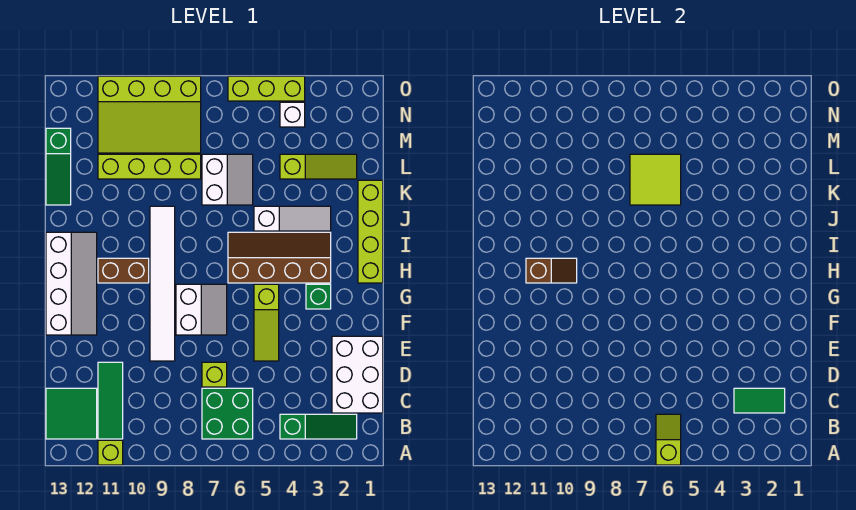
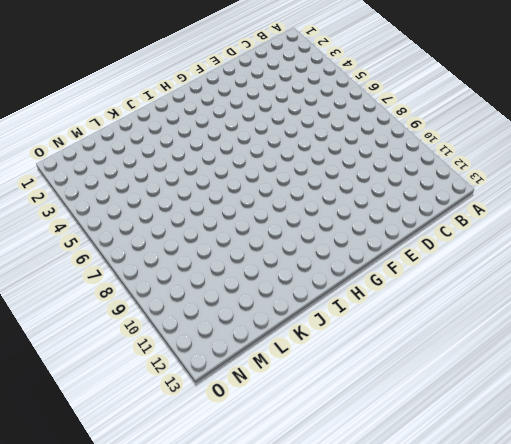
none -> lime brick A11 level 1
none -> green slope B2:B4 level 1 top 4
none -> green brick B6:C7 level 1

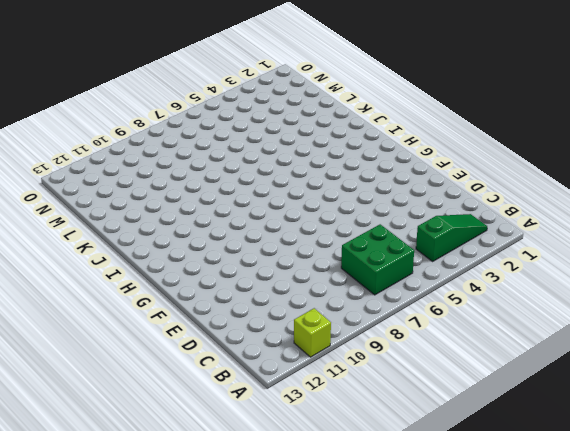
none -> green tile B11:D11 level 1
none -> green tile B12:C13 level 1
none -> white brick C1:E2 level 1

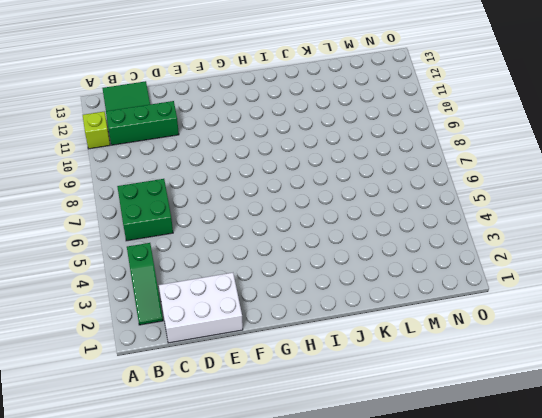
green brick B11:D11 level 1 -> green tile B11:D11 level 1
none -> lime brick D7 level 1
none -> lime slope E5:G5 level 1 top G
none -> white tile E9:J9 level 1

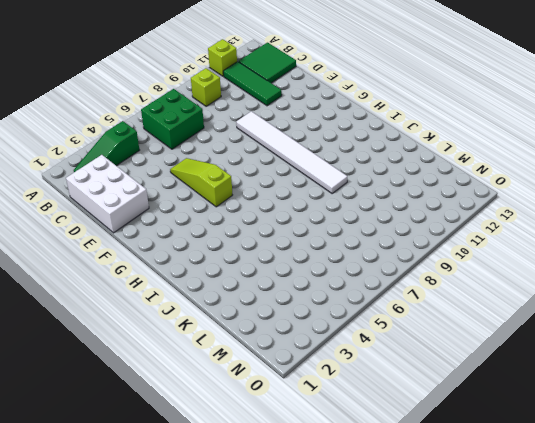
lime brick B9 level 1 -> lime brick D7 level 1
none -> white slope F7:G8 level 1 top 8
none -> white slope F12:I13 level 1 top 13
none -> green brick G3 level 1

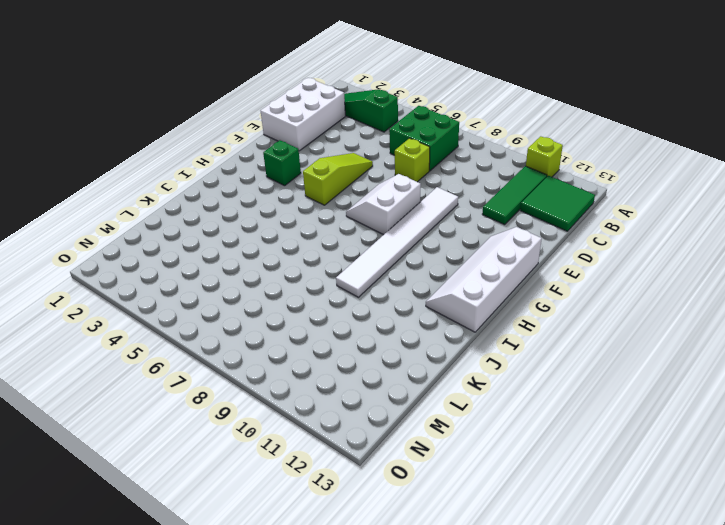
none -> lime brick H1:K1 level 1
none -> brown slope H3:I6 level 1 top H
none -> brown brick H10:H11 level 1

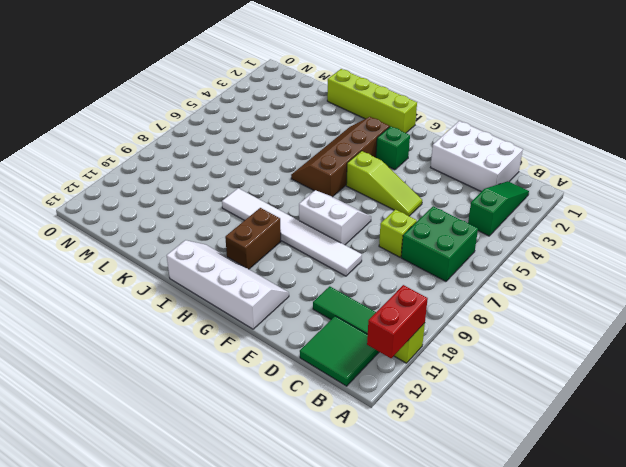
red brick A11:A12 level 2 -> none
none -> white slope J3:J5 level 1 top 5
none -> white slope K6:L7 level 1 top 7
none -> green slope K13:M13 level 1 top M

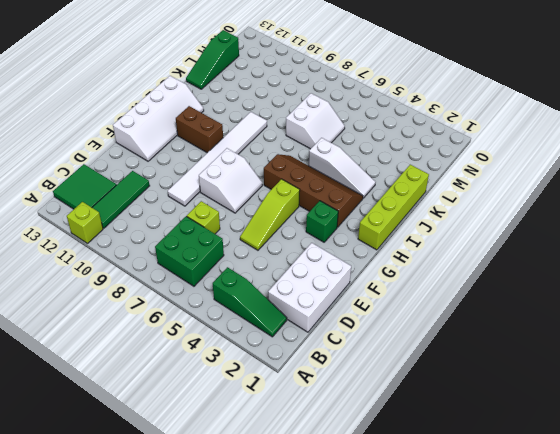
none -> lime slope L2:L4 level 1 top 4
none -> lime brick L8:L11 level 1
none -> lime slope M8:O11 level 1 top O

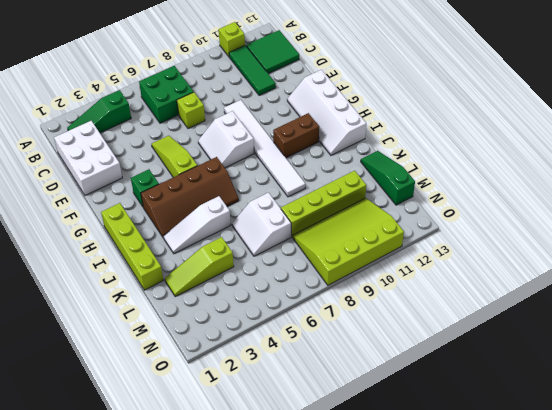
none -> white brick N4 level 1
none -> lime brick O4:O6 level 1
none -> lime slope A6:B6 level 2 top A

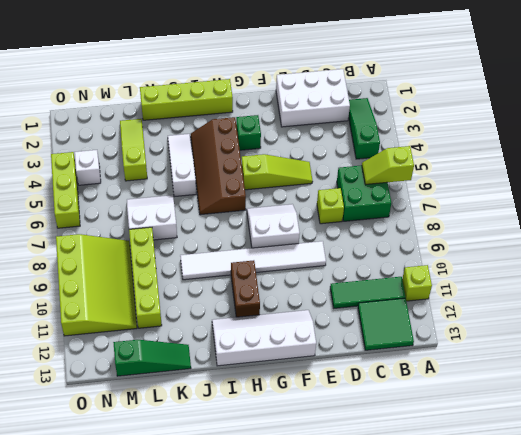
none -> green tile C2:C3 level 2
none -> brown slope H10:H11 level 2 top 11
none -> lime tile K6:L7 level 2

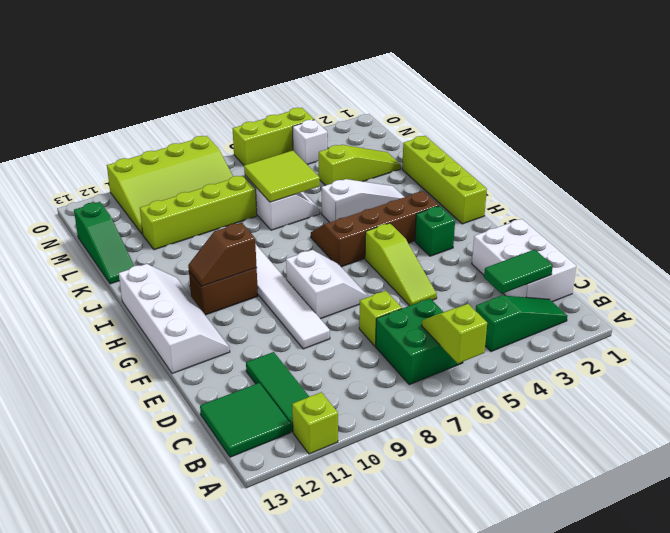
brown slope H10:H11 level 2 top 10 -> brown slope H10:H11 level 2 top 11

